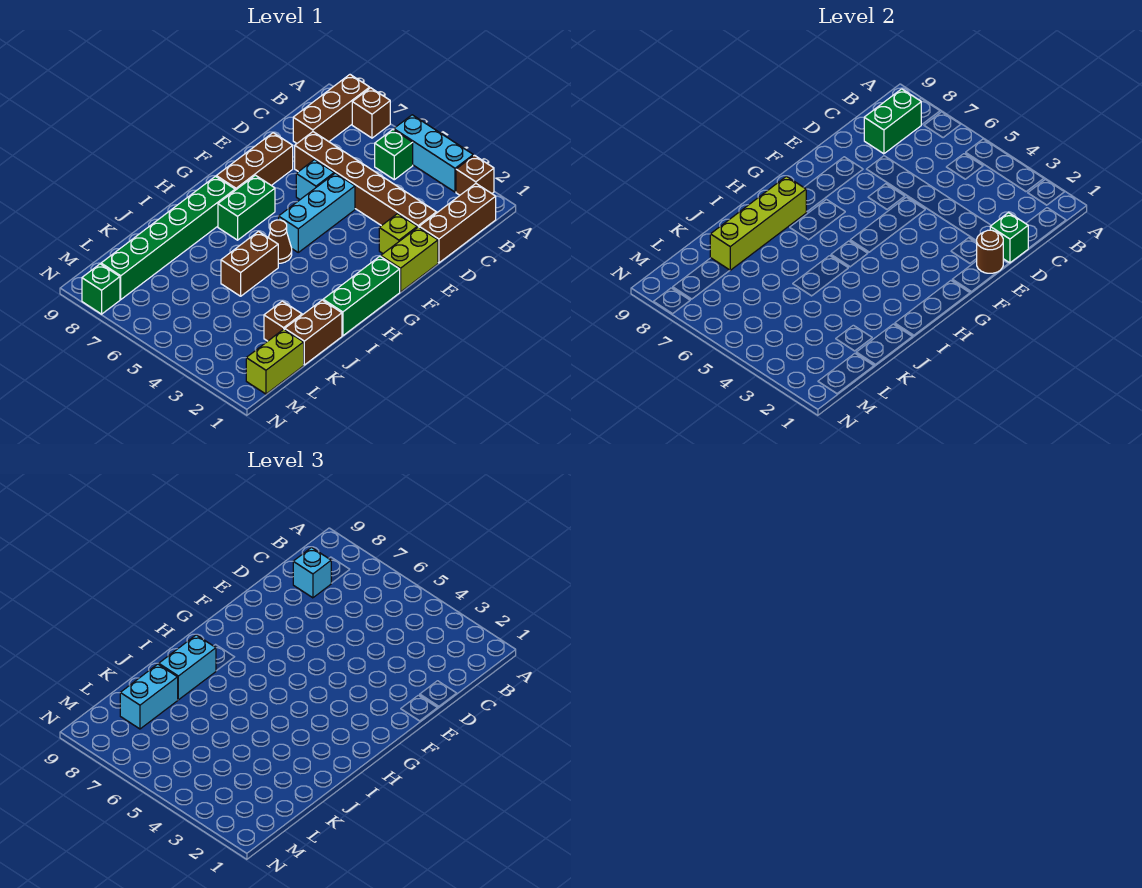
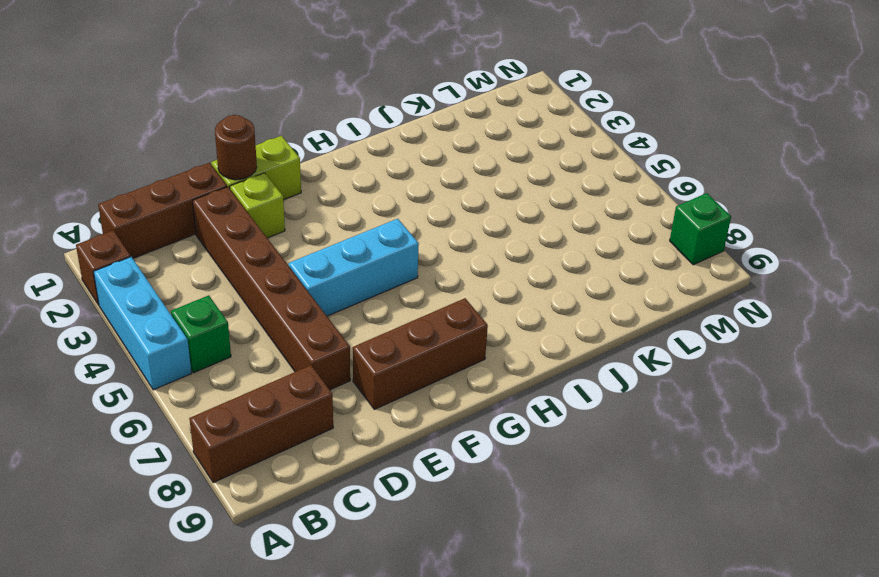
none -> brown brick A7 level 1
none -> cyan brick E6 level 1
none -> green brick G1:I1 level 1

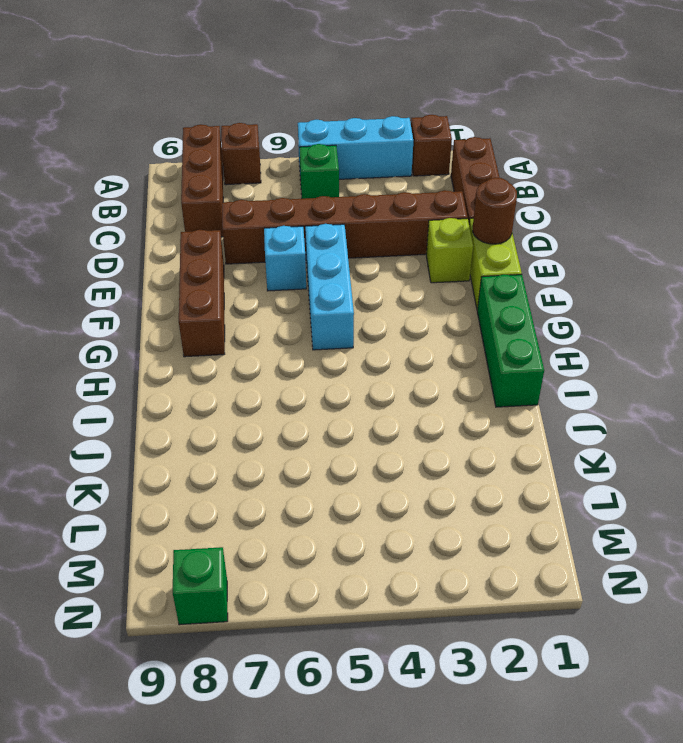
none -> green brick G7:H7 level 1
none -> brown cone H5 level 1
none -> green brick H8:M8 level 1

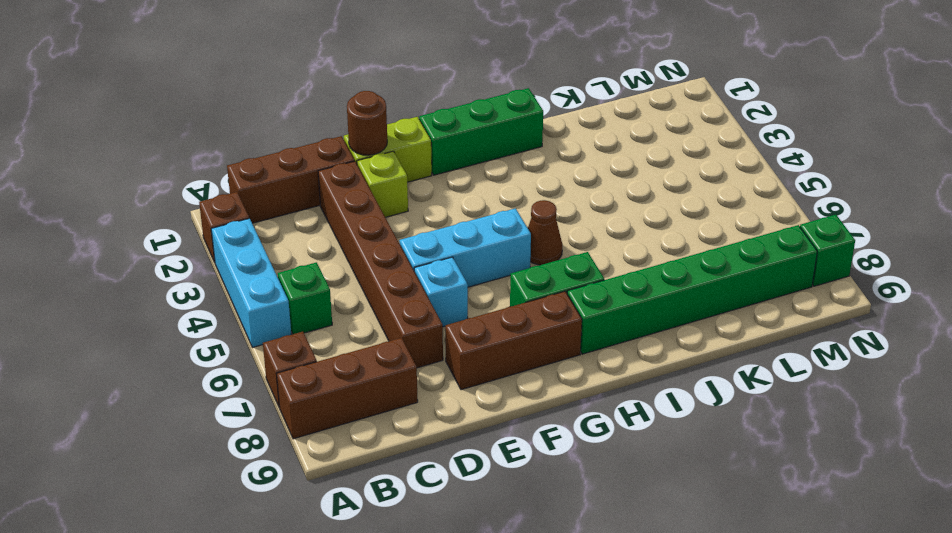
none -> brown brick I5:J5 level 1
none -> brown brick J1:K1 level 1
none -> brown brick K2 level 1

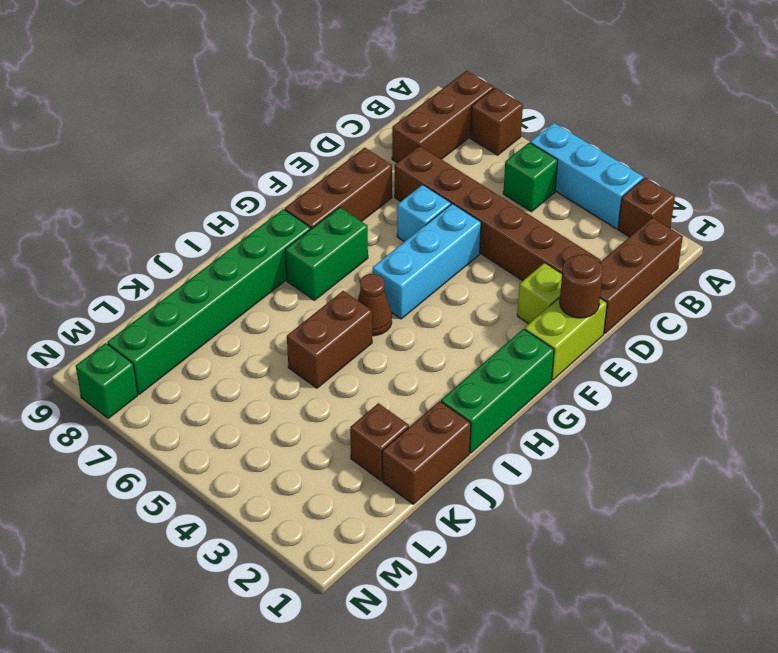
none -> lime brick L1:M1 level 1
none -> green brick B8:C8 level 2
none -> green brick D1 level 2

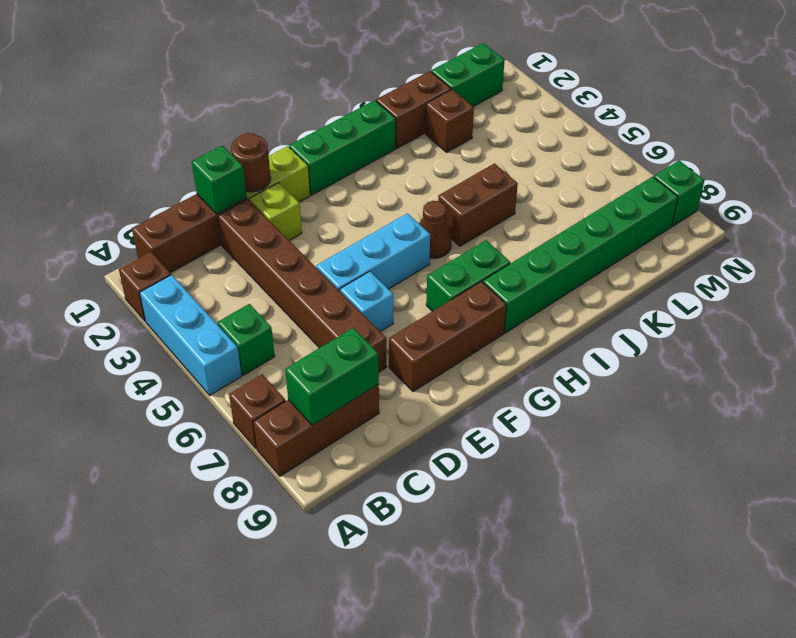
green brick L1:M1 level 1 -> lime brick L1:M1 level 1
none -> lime brick H8:K8 level 2
none -> cyan brick C8 level 3
none -> cyan brick I8:J8 level 3

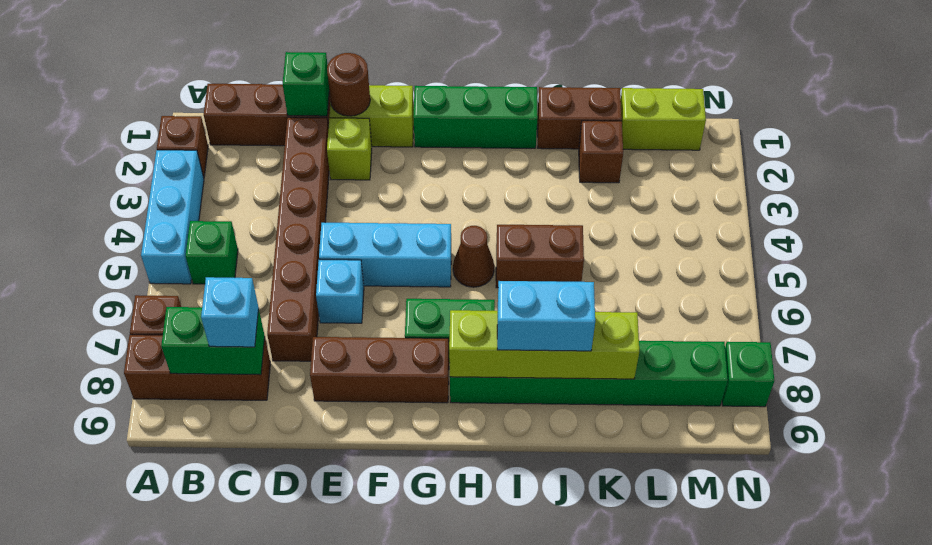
none -> cyan brick K8:L8 level 3

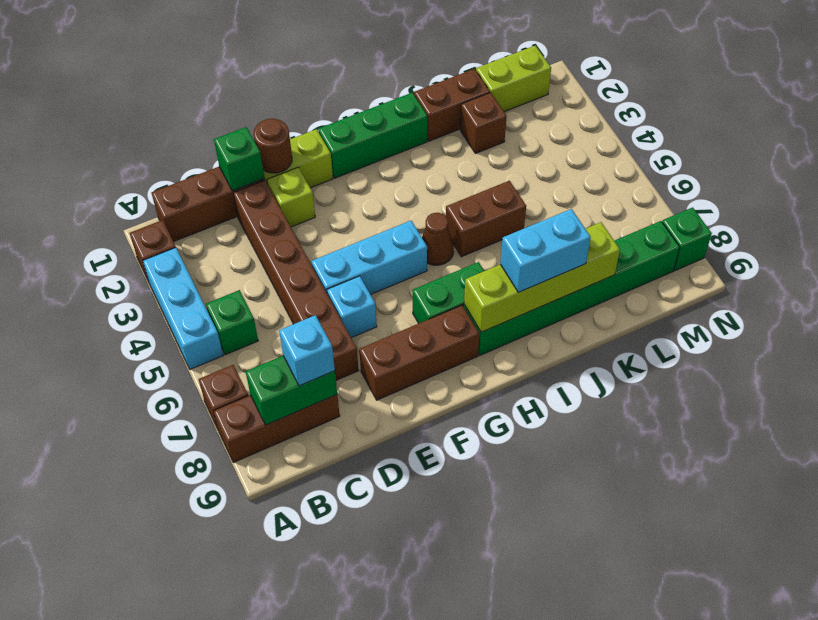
none -> cyan brick K8:L8 level 3

